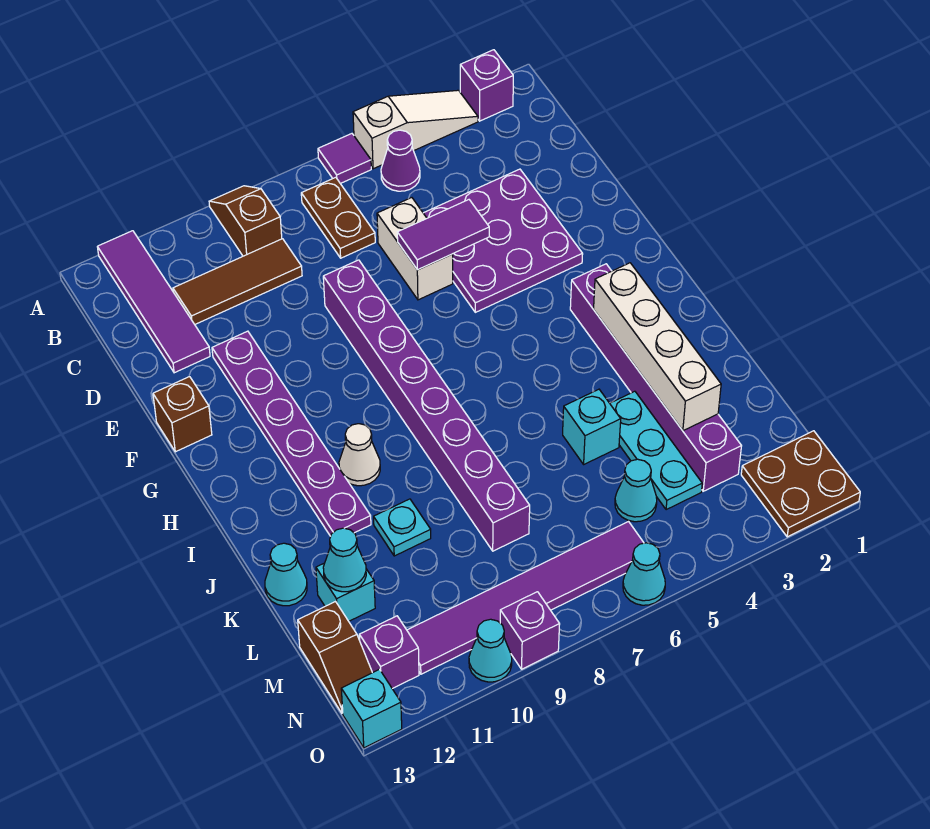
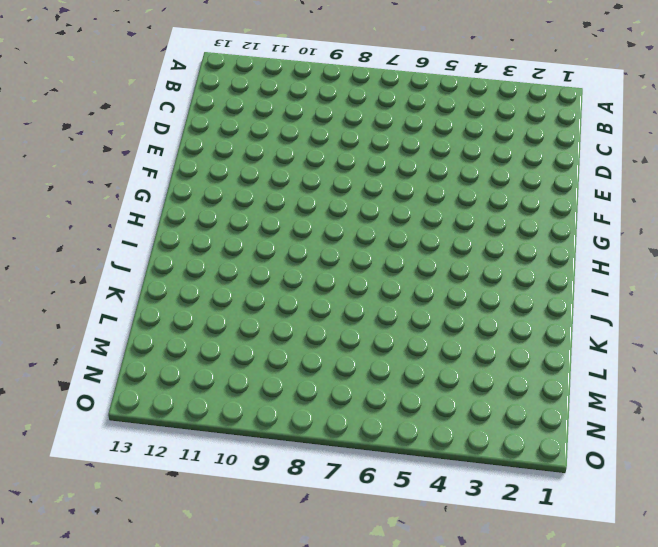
none -> purple brick A2 level 1
none -> white slope A3:A5 level 1 top 5
none -> purple tile A6 level 1
none -> brown slope A9:B9 level 1 top B

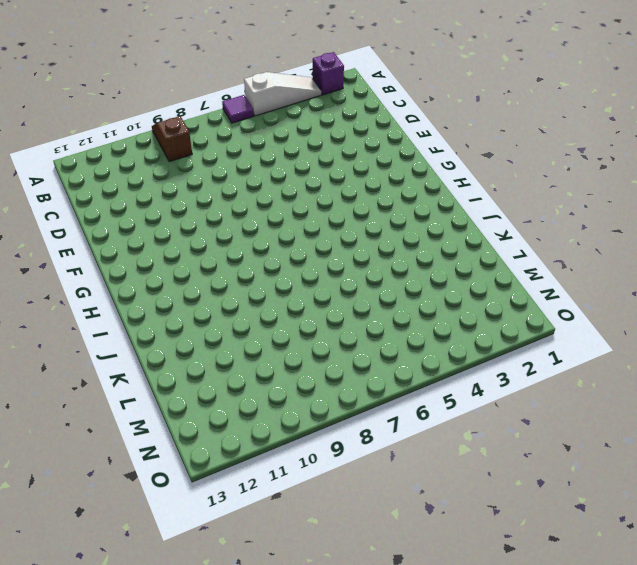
none -> purple tile A12:D12 level 1
none -> purple cone B5 level 1
none -> brown plate B7:C7 level 1
none -> brown tile C9:C11 level 1

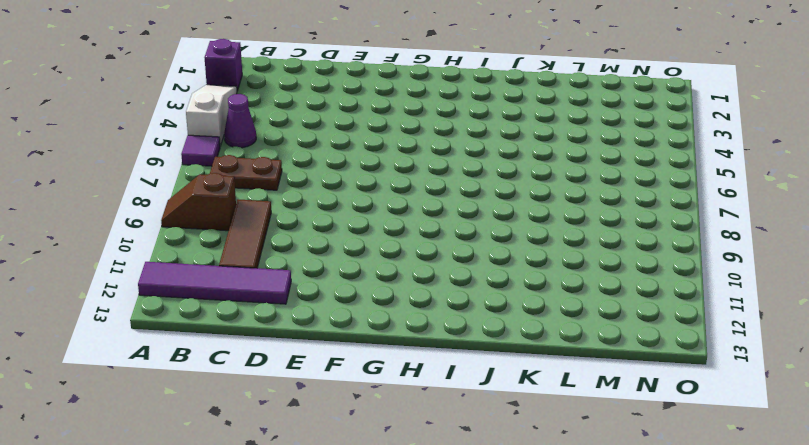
none -> purple plate D3:F5 level 1
none -> white brick D6:E6 level 1
none -> purple brick E8:L8 level 1
none -> purple plate E11:J11 level 1

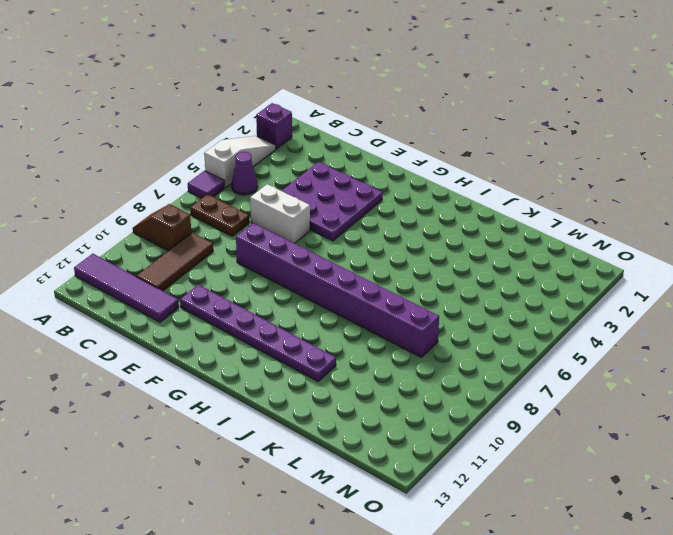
none -> brown brick F13 level 1
none -> purple brick H3:M3 level 1
none -> white cone I10 level 1
none -> cyan plate K4:M4 level 1

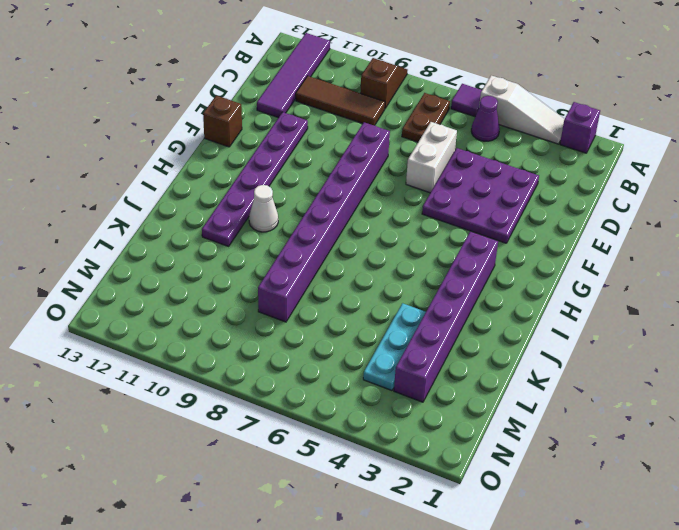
none -> cyan brick K5 level 1
none -> cyan plate K10 level 1
none -> cyan cone K13 level 1
none -> cyan brick L12 level 1

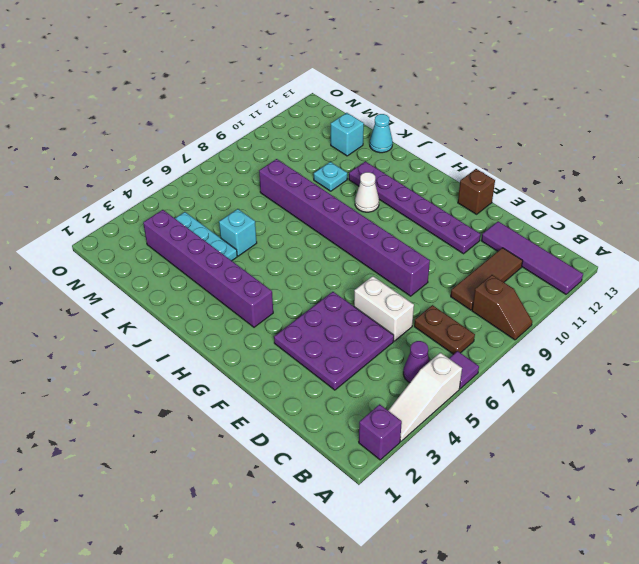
none -> cyan cone M5 level 1
none -> brown slope M13:N13 level 1 top M
none -> brown plate N1:O2 level 1
none -> purple tile N6:N11 level 1

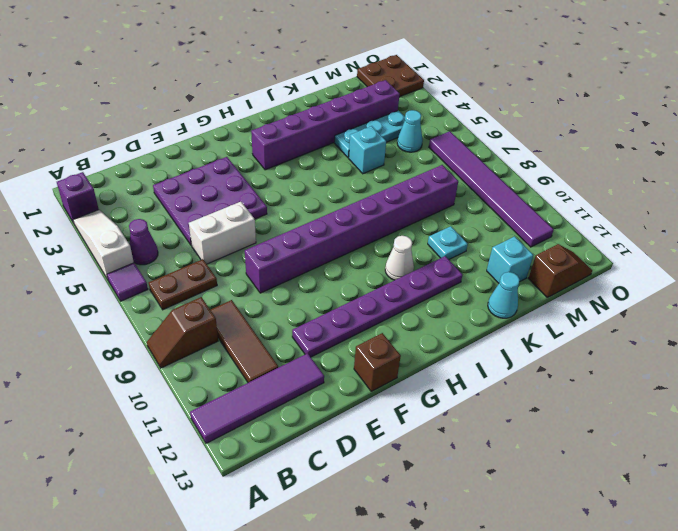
none -> purple brick N12 level 1
none -> cyan cone O6 level 1
none -> purple brick O9 level 1
none -> cyan cone O10 level 1

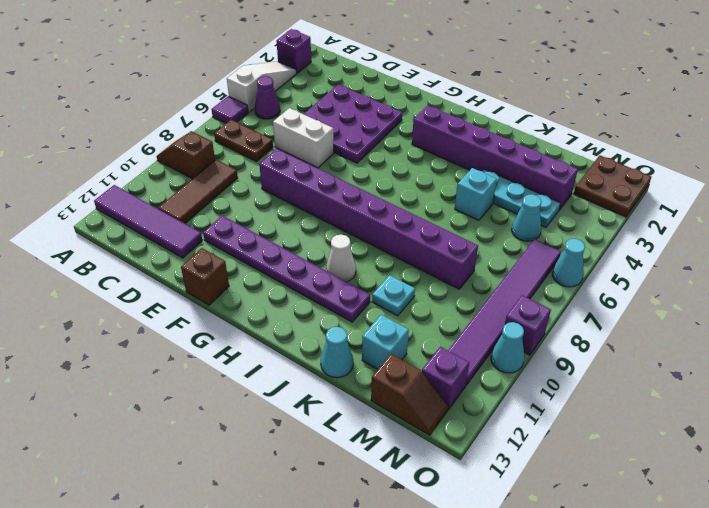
none -> cyan brick O13 level 1
none -> purple tile E5:E6 level 2
none -> white brick I3:L3 level 2
none -> cyan cone L12 level 2

